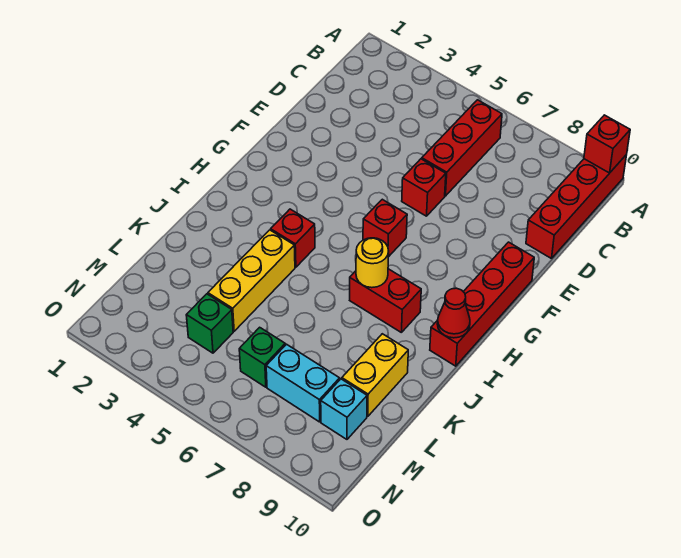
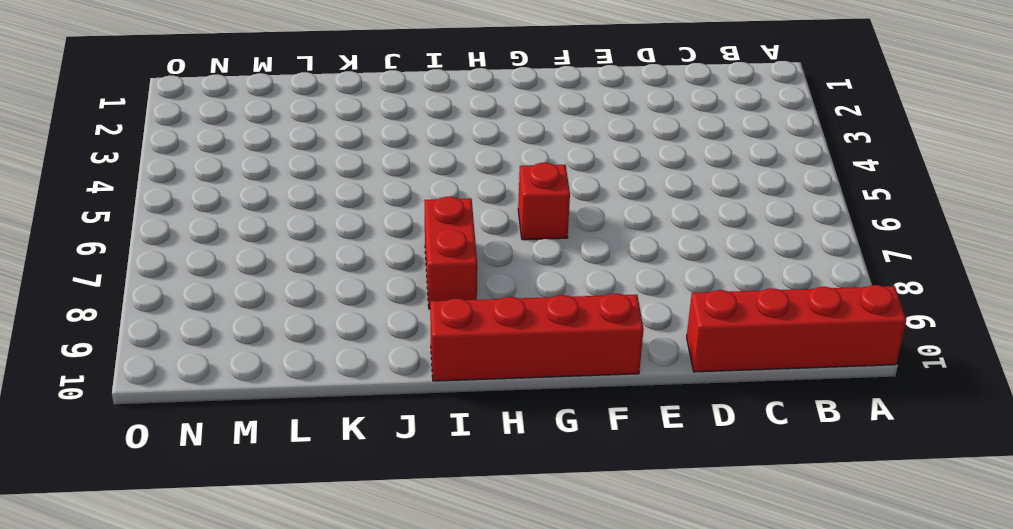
none -> red brick B6:D6 level 1
none -> red brick E6 level 1
none -> red brick I4 level 1

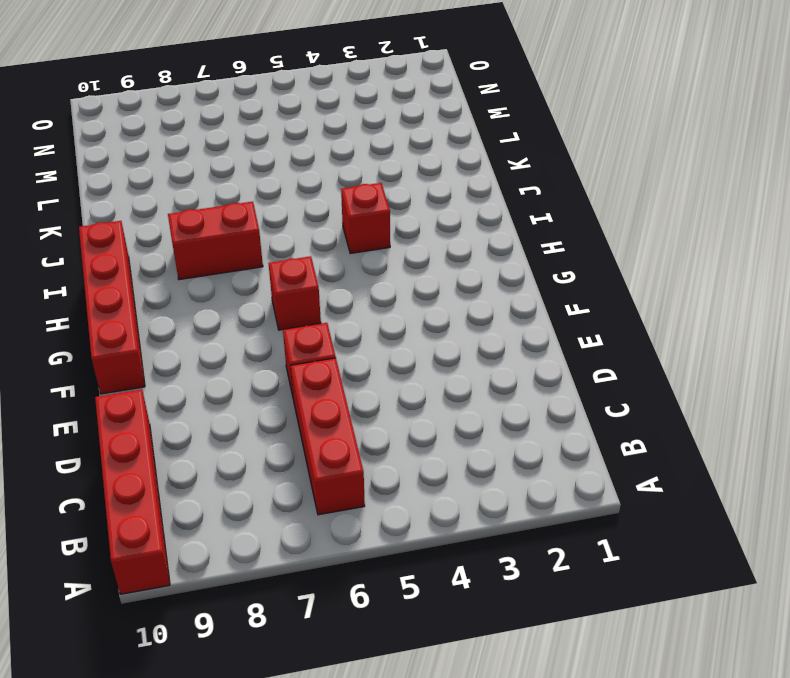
none -> yellow brick J4:L4 level 1
none -> yellow brick K9:L9 level 1
none -> green brick M4 level 1

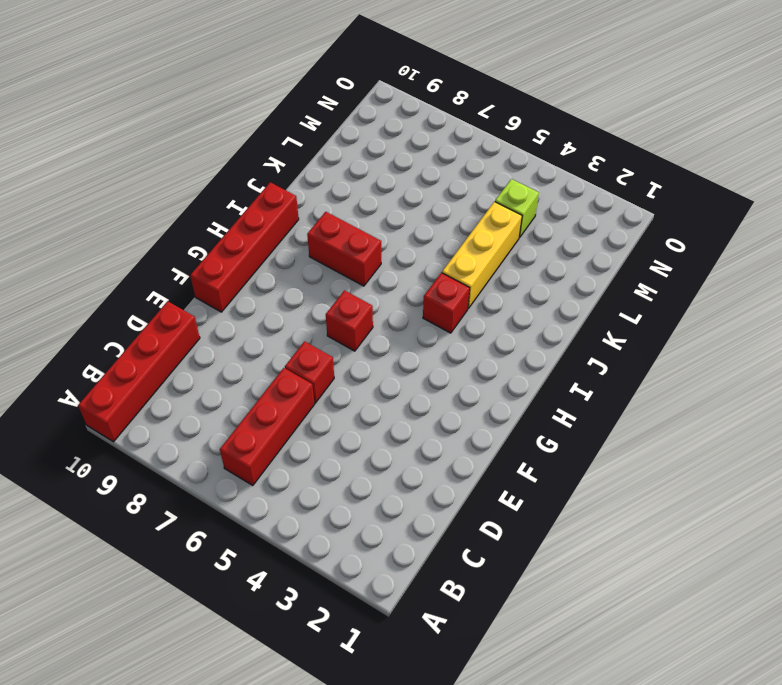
lime brick M4 level 1 -> green brick M4 level 1
none -> yellow brick K9:L9 level 1
none -> green brick M6 level 1
none -> cyan brick M7:M8 level 1

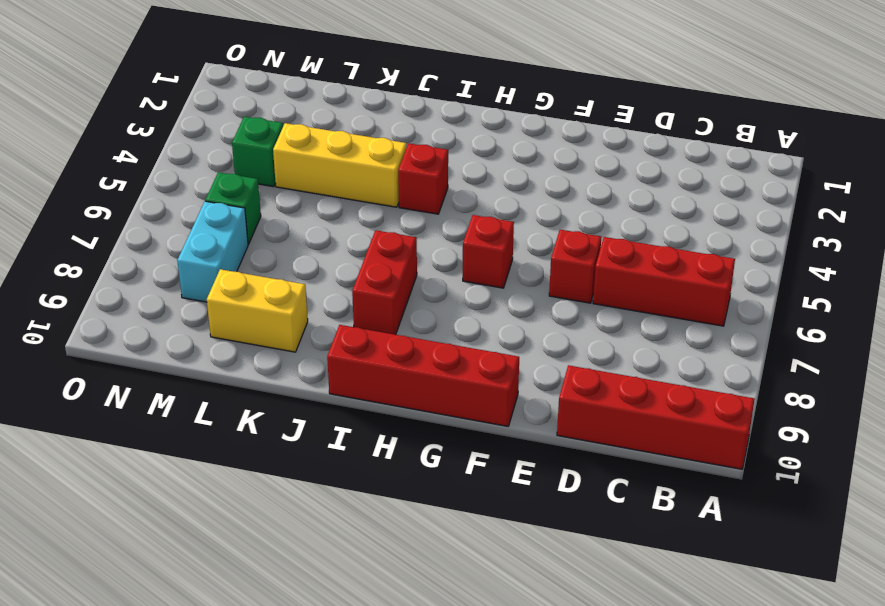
none -> cyan brick M9 level 1
none -> red brick A10 level 2
none -> yellow round brick I7 level 2

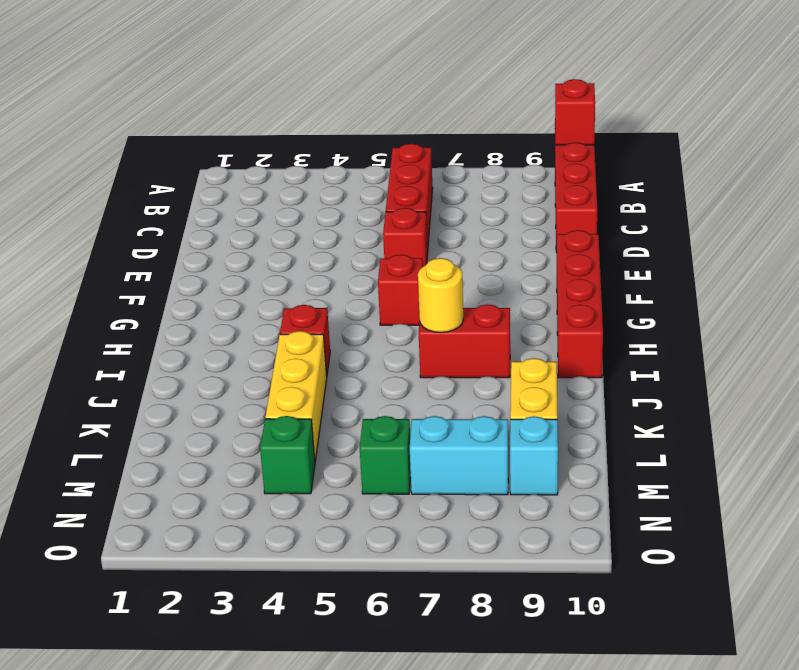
none -> red cone I10 level 2

